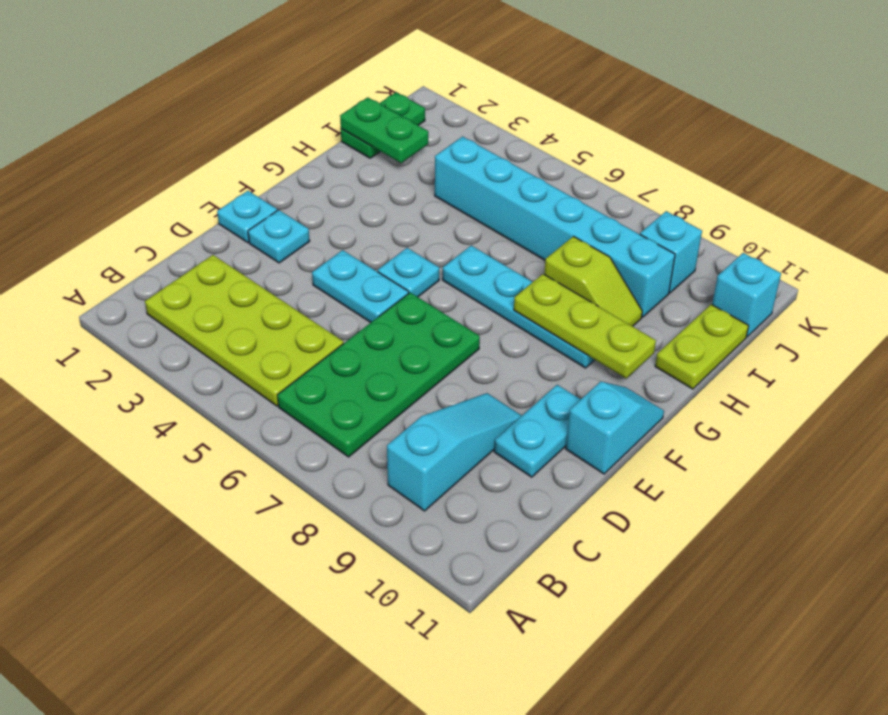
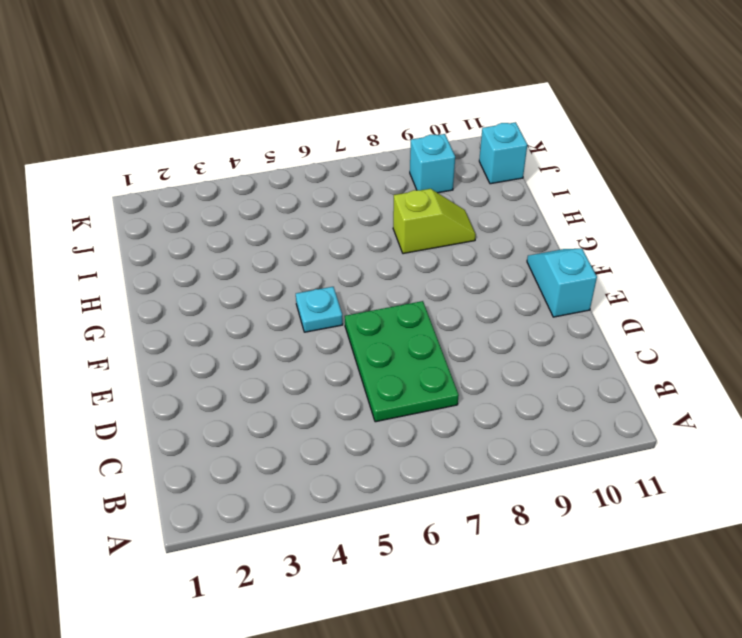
green plate C6:E7 level 1 -> green plate B6:E7 level 1
none -> lime plate B2:C5 level 1
none -> cyan slope B9:D9 level 1 top B
none -> cyan plate D10:E10 level 1

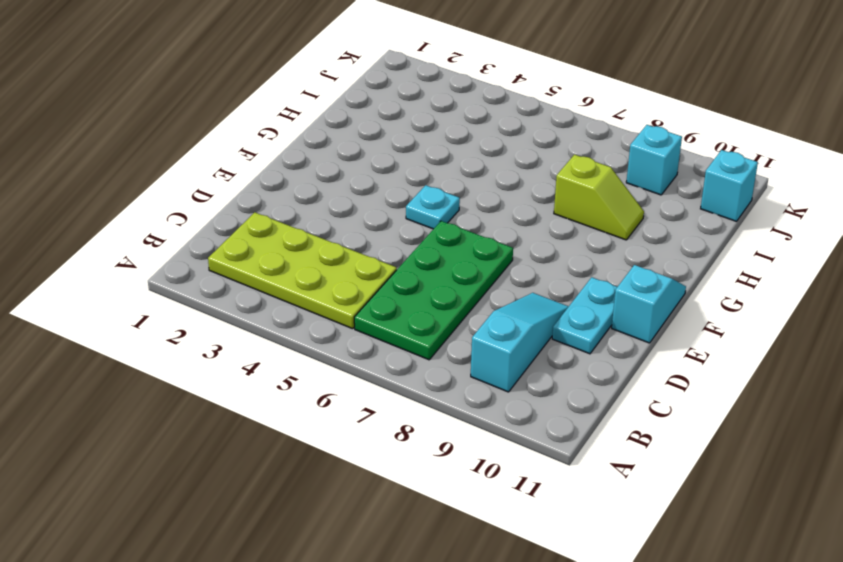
none -> cyan plate E1 level 1
none -> cyan plate E2 level 1
none -> cyan plate E4:E5 level 1

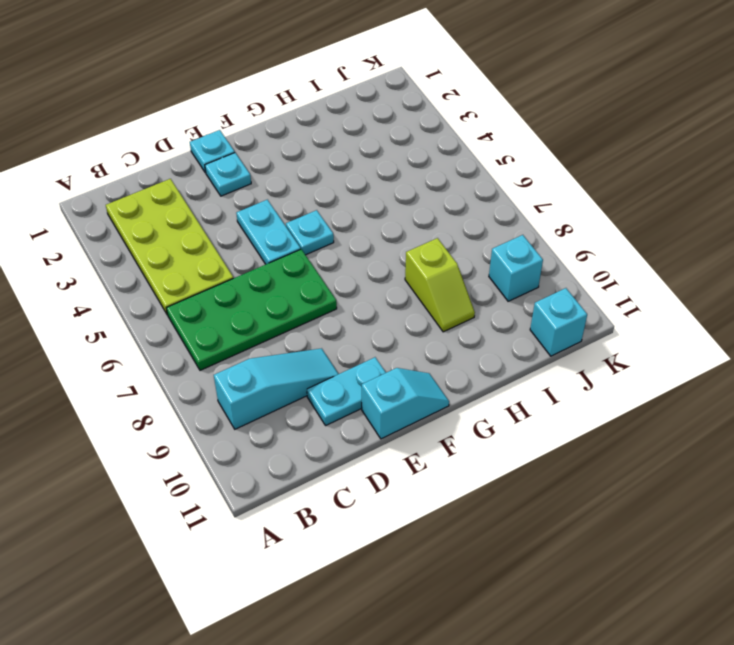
none -> cyan plate G6:G9 level 1
none -> lime plate H11:I11 level 1
none -> green plate I1:J1 level 1

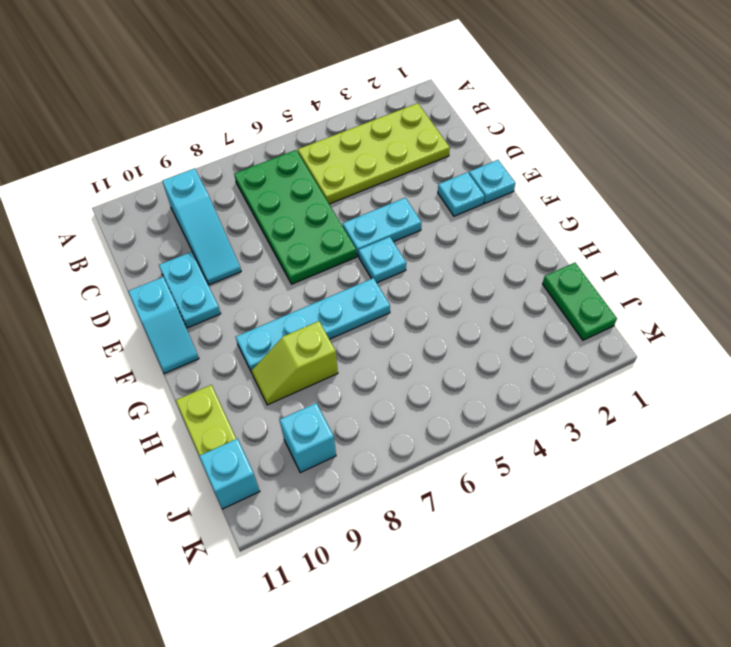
none -> cyan brick I4:I9 level 1
none -> lime plate G8:G10 level 2
none -> green plate I1:I2 level 2

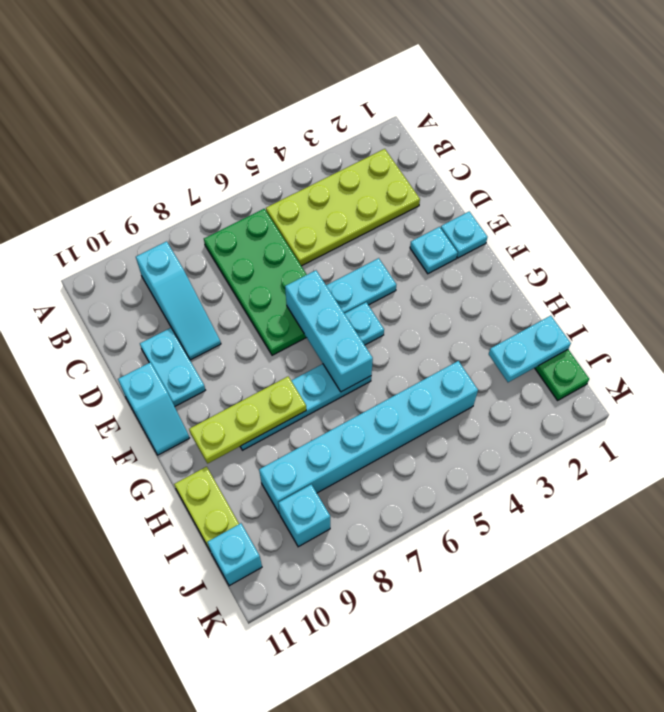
cyan brick E6:G6 level 2 -> none
cyan plate I1:I2 level 2 -> green plate I1:I2 level 2
none -> lime slope H8:H9 level 1 top 8

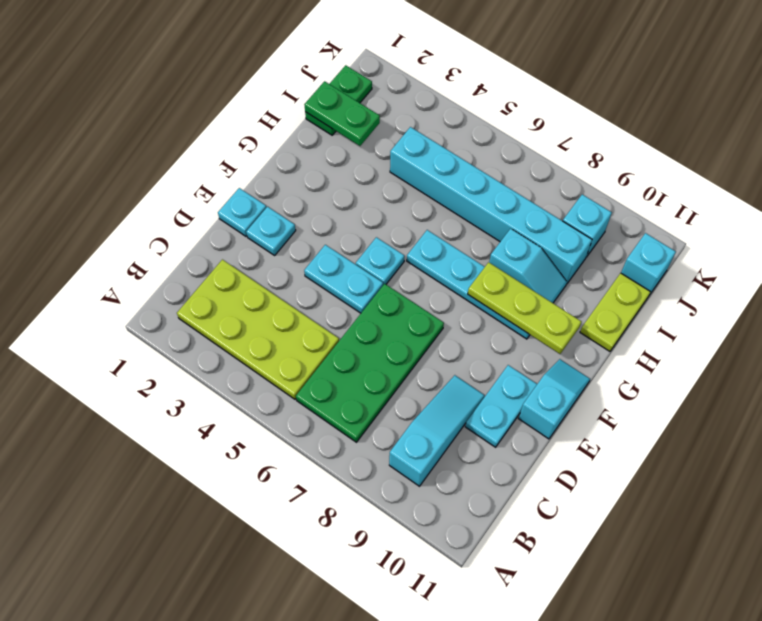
cyan slope H8:H9 level 1 top 8 -> lime slope H8:H9 level 1 top 8

